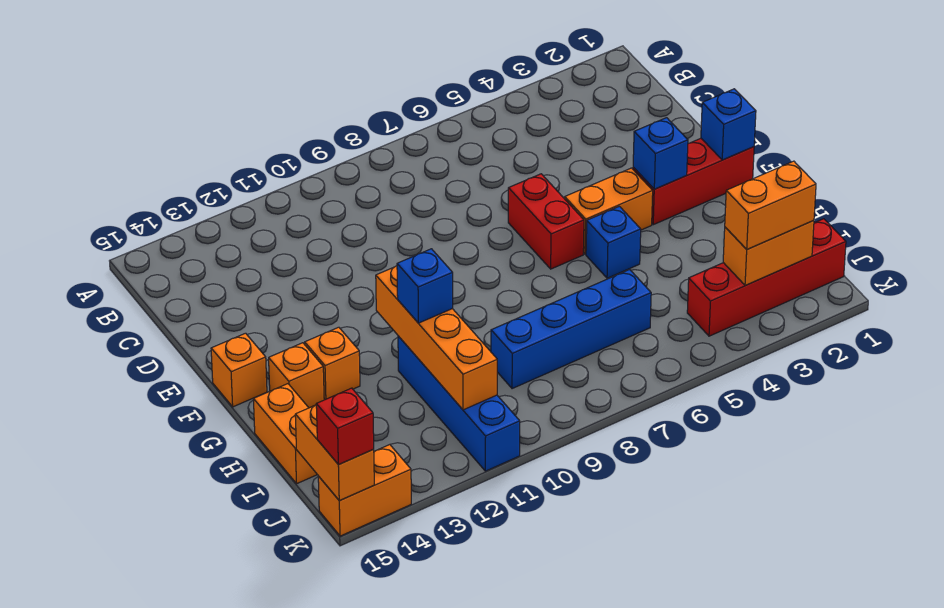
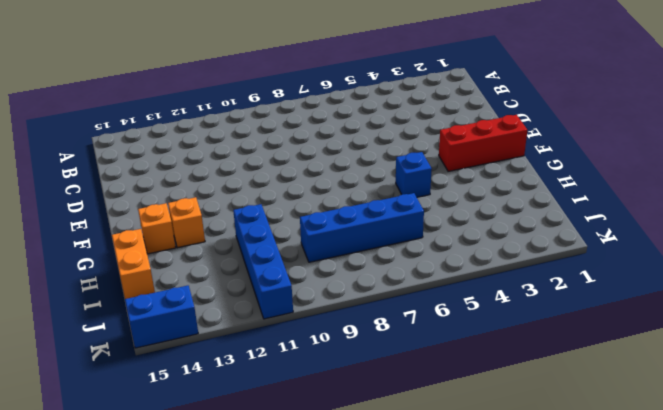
blue brick K14:K15 level 1 -> orange brick K14:K15 level 1
none -> red brick E6:F6 level 1
none -> orange brick F4:F5 level 1
none -> orange brick F15 level 1

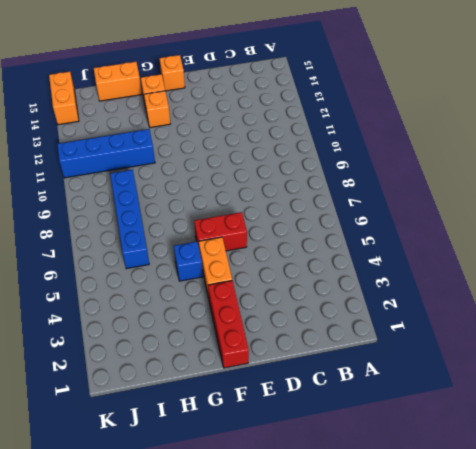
none -> red brick J1:J4 level 1
none -> blue brick F1 level 2
none -> blue brick F3 level 2

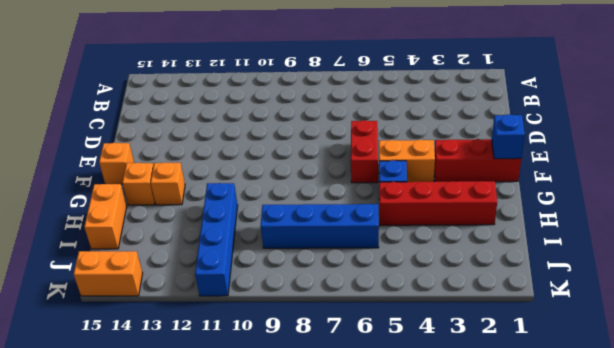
red brick H2:H5 level 1 -> red brick J1:J4 level 1
none -> blue brick F3 level 2
none -> orange brick G11:J11 level 2
none -> orange brick J2:J3 level 2

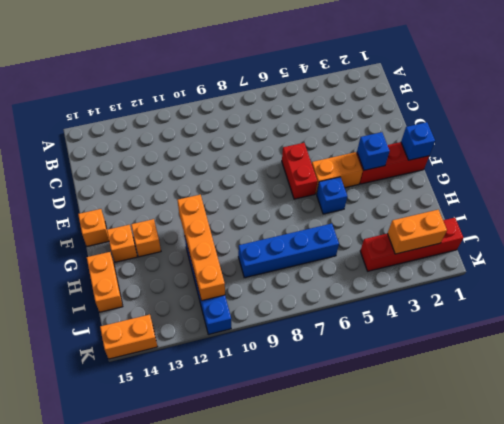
none -> orange brick J15:K15 level 2
none -> blue brick H11 level 3
none -> orange brick J2:J3 level 3

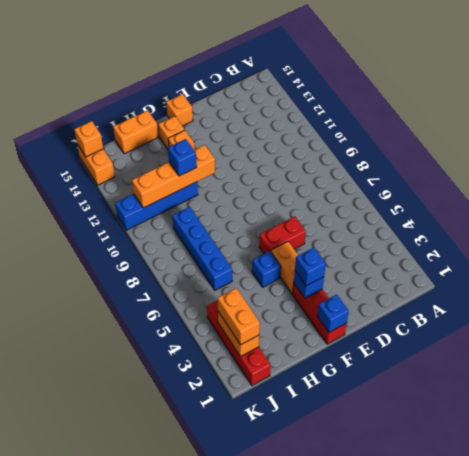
blue brick F3 level 3 -> none
orange brick K15 level 2 -> orange brick J15:K15 level 2
none -> red brick K15 level 3

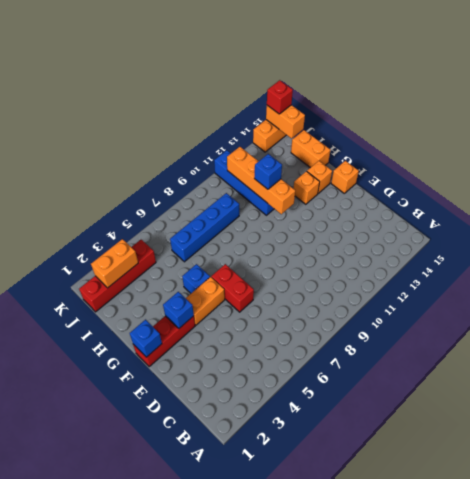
none -> orange brick J2:J3 level 3

